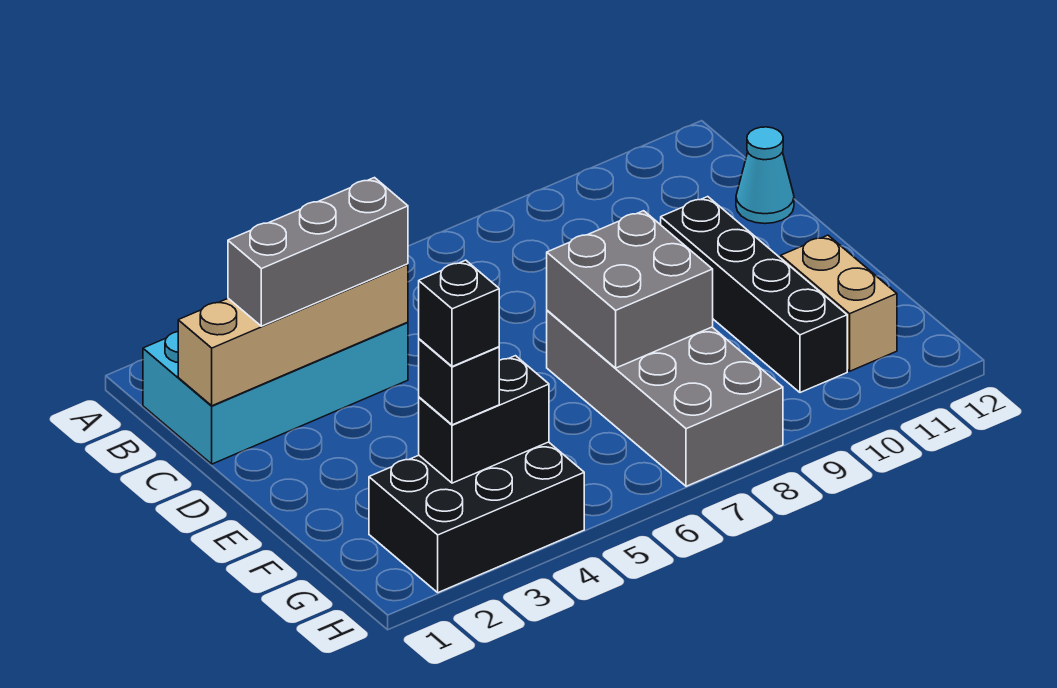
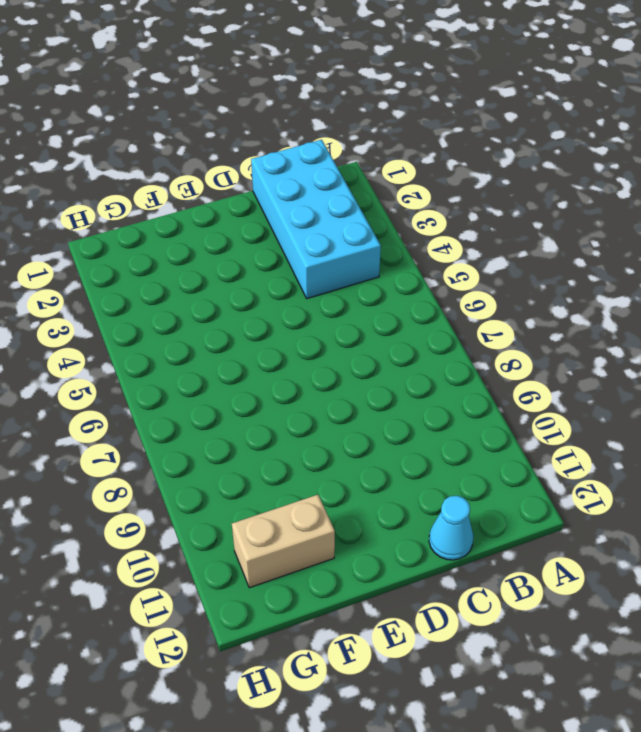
none -> black brick D10:G10 level 1
none -> grey brick E7:H8 level 1
none -> black brick G2:H4 level 1

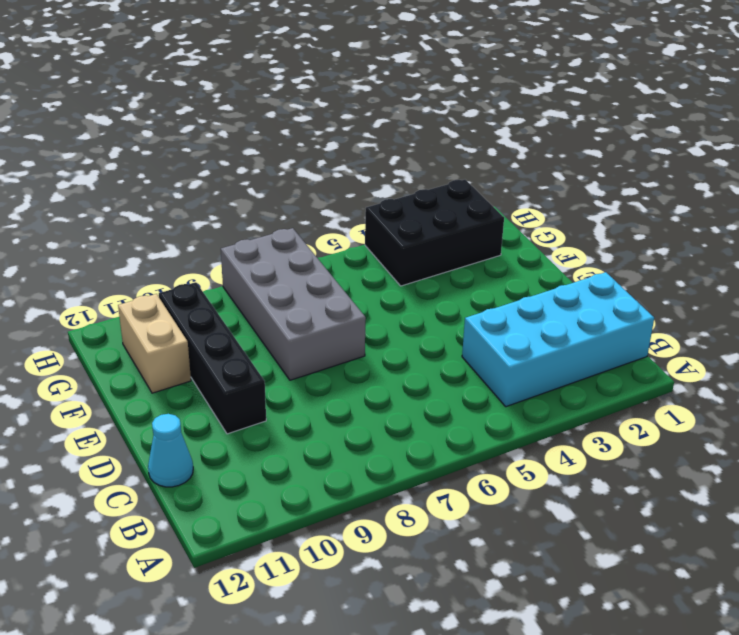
none -> tan brick C1:C4 level 2
none -> grey brick E7:F8 level 2
none -> black brick G3:G4 level 2

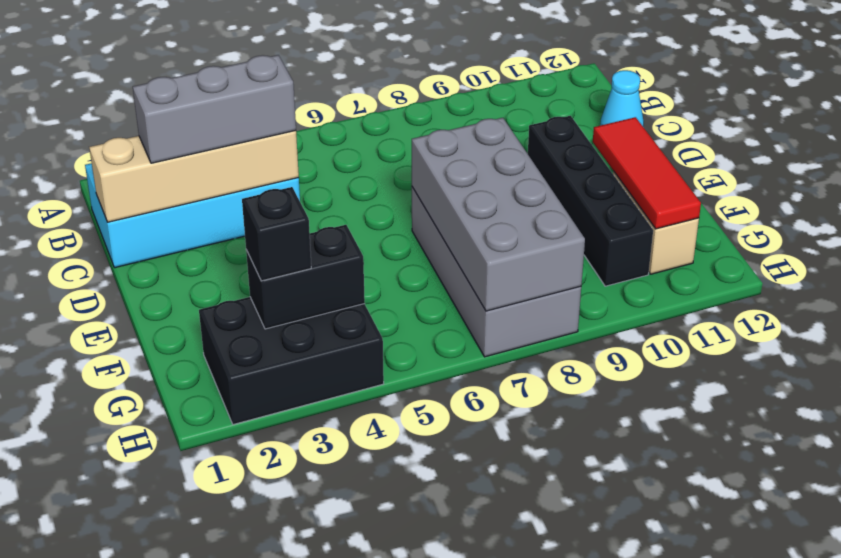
grey brick E7:H8 level 2 -> grey brick E7:F8 level 2
red tile E11:G11 level 2 -> none
none -> black brick G3 level 4

